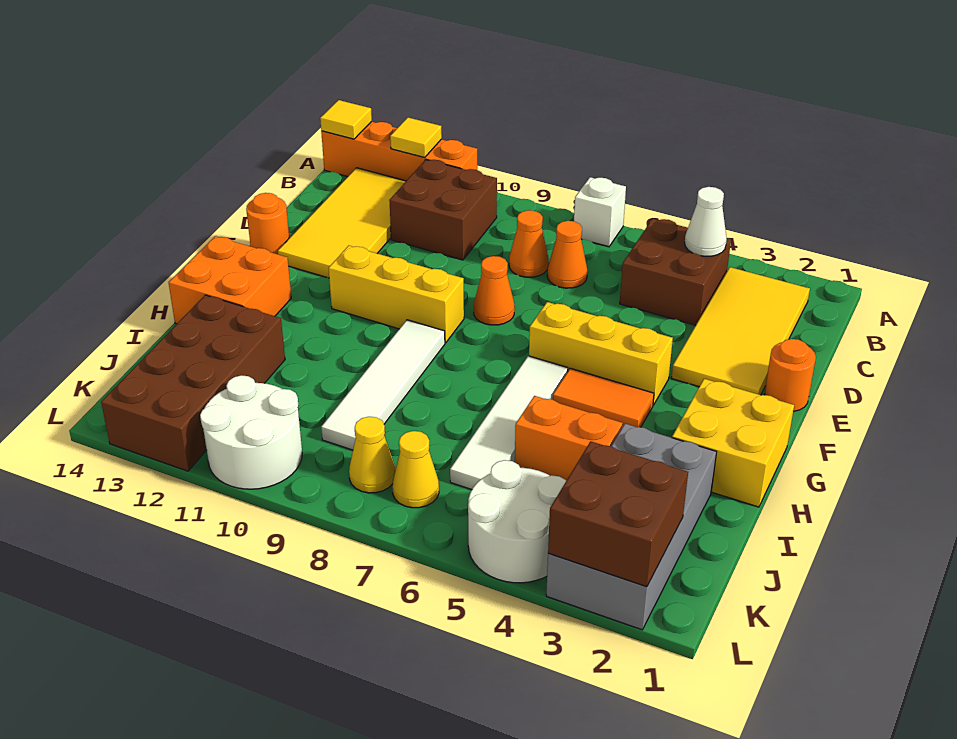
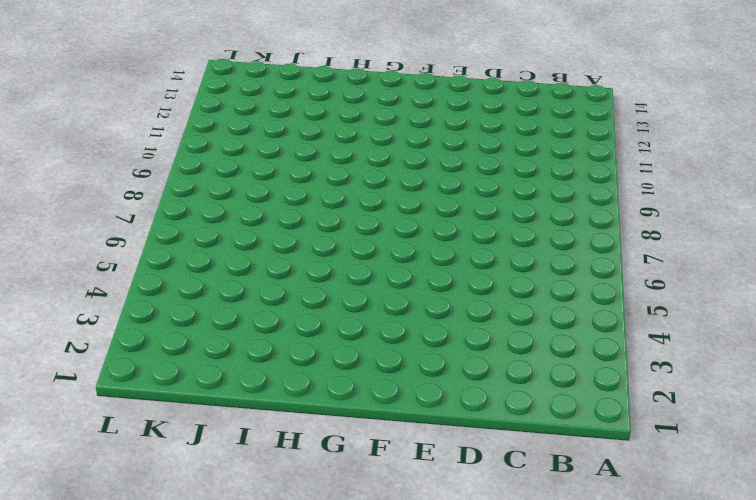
none -> white brick A7 level 1
none -> orange brick A11:A14 level 1
none -> yellow tile B2:E3 level 1

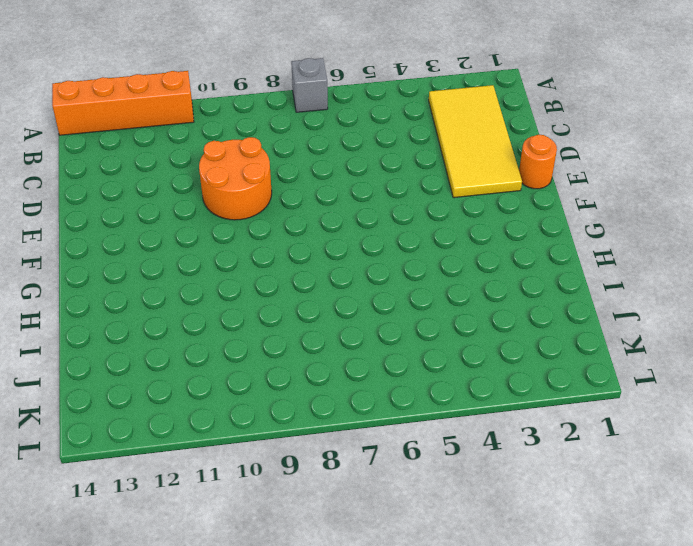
grey brick A7 level 1 -> white brick A7 level 1
orange round brick D9:E10 level 1 -> none
none -> brown brick B4:C5 level 1
none -> brown brick B10:C11 level 1
none -> yellow tile B12:E13 level 1

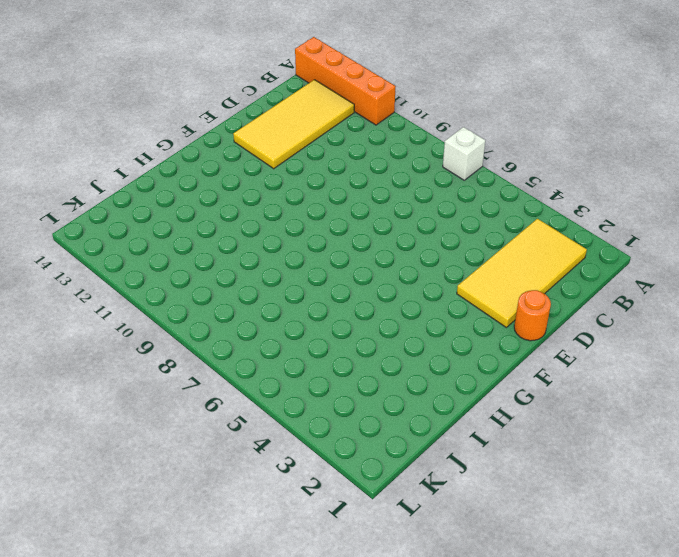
none -> brown brick B4:C5 level 1
none -> brown brick B10:C11 level 1
none -> orange cone C7 level 1

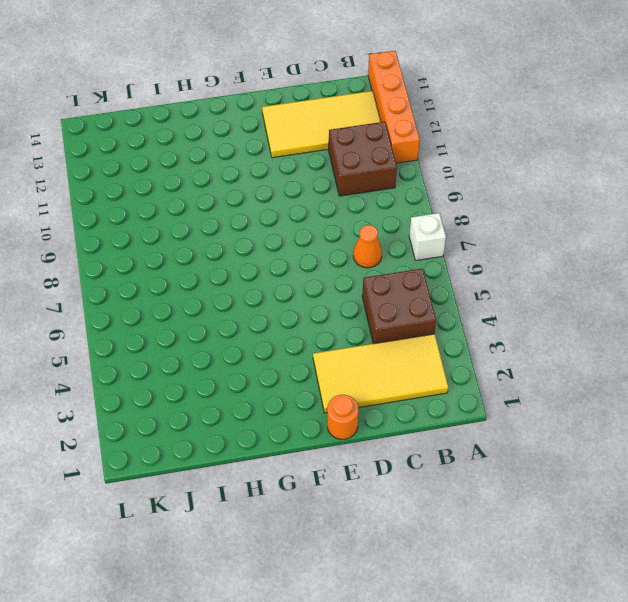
none -> orange cone C8 level 1
none -> orange cone E8 level 1
none -> orange round brick E14 level 1

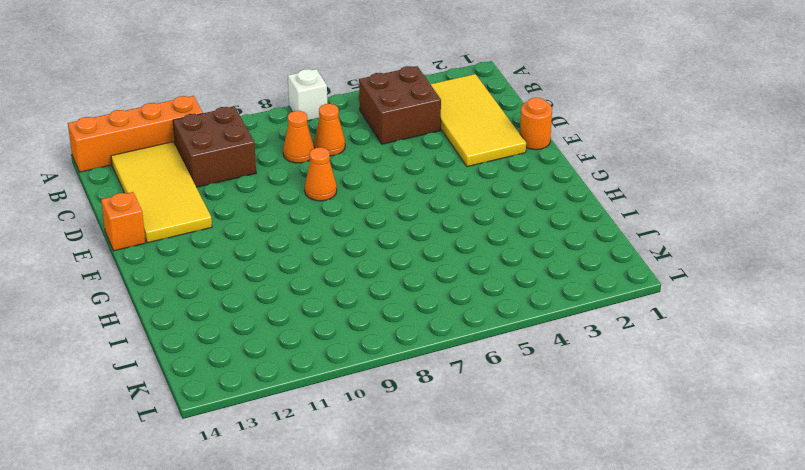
orange brick E14 level 1 -> orange round brick E14 level 1
none -> yellow brick F4:F6 level 1
none -> yellow brick F9:F11 level 1
none -> yellow brick G1:H2 level 1

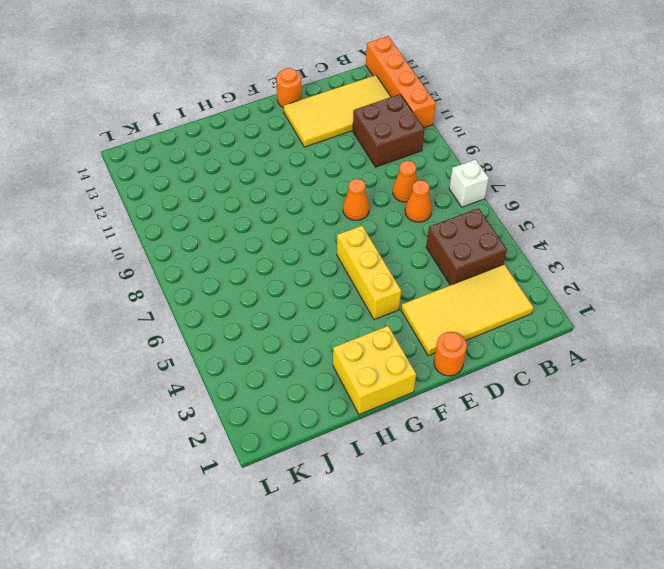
none -> yellow brick F9:F11 level 1
none -> orange tile G4:G5 level 1
none -> white tile G6:J6 level 1

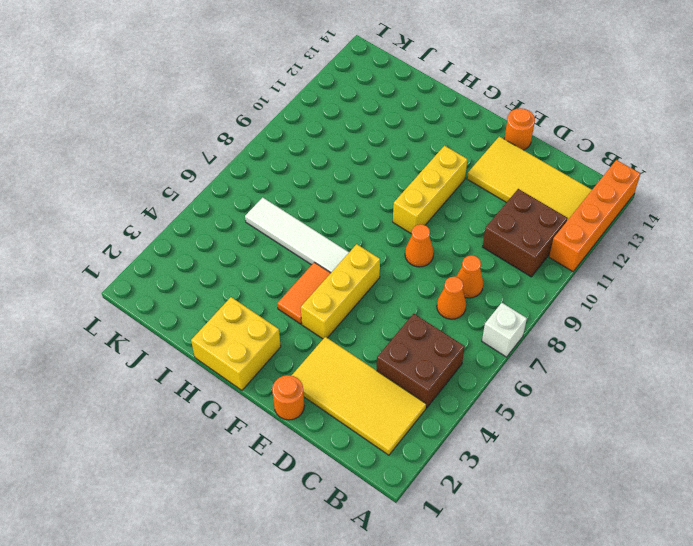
none -> white tile G9:J9 level 1
none -> orange brick G13:H14 level 1
none -> grey brick I2:L3 level 1

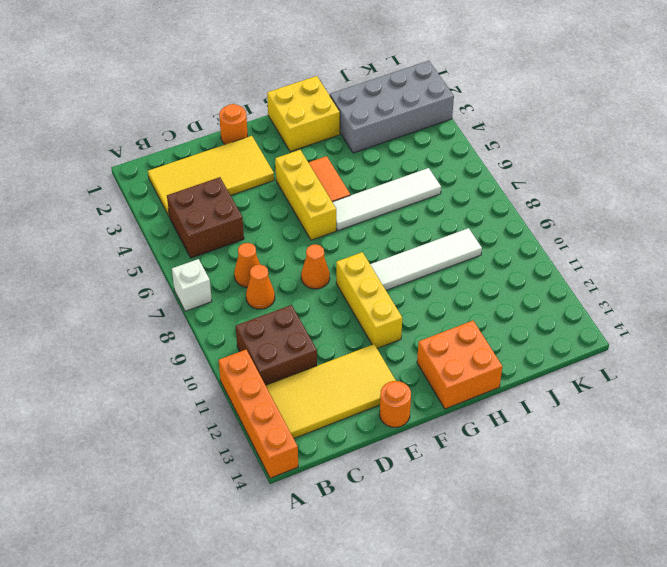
none -> orange brick I4:I5 level 1
none -> brown brick I12:L13 level 1
none -> white round brick K4:L5 level 1

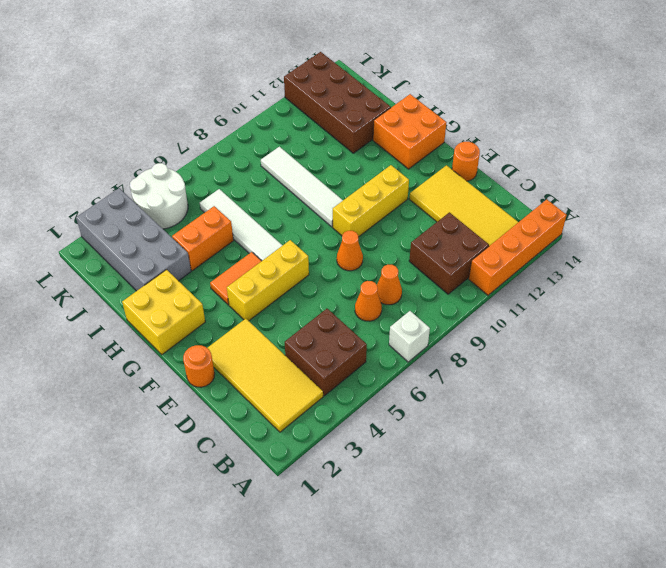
none -> yellow cone K7 level 1
none -> yellow cone K8 level 1
none -> white round brick K10:L11 level 1

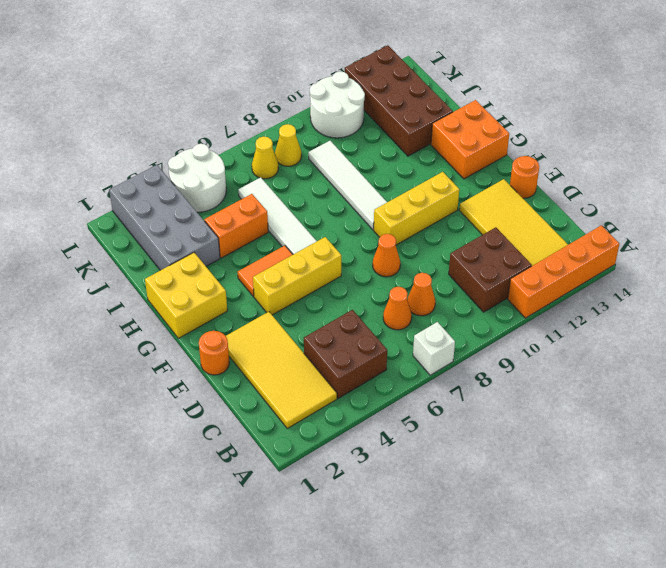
none -> yellow tile A12 level 2
none -> yellow tile A14 level 2
none -> white cone B4 level 2

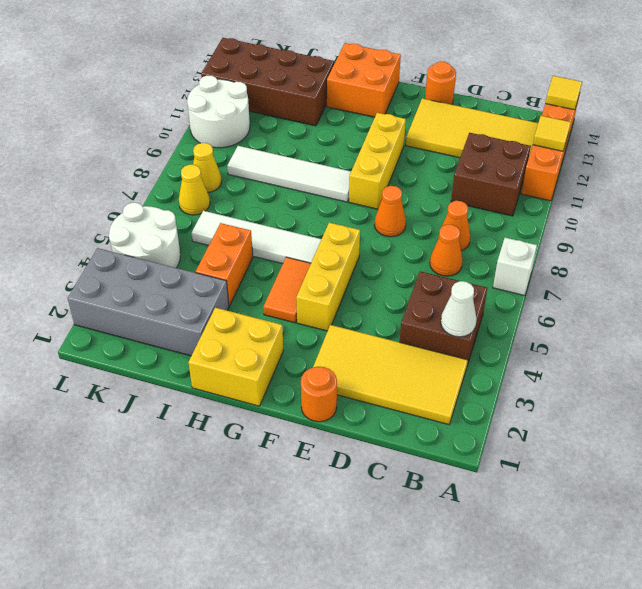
none -> brown brick K2:L3 level 2

